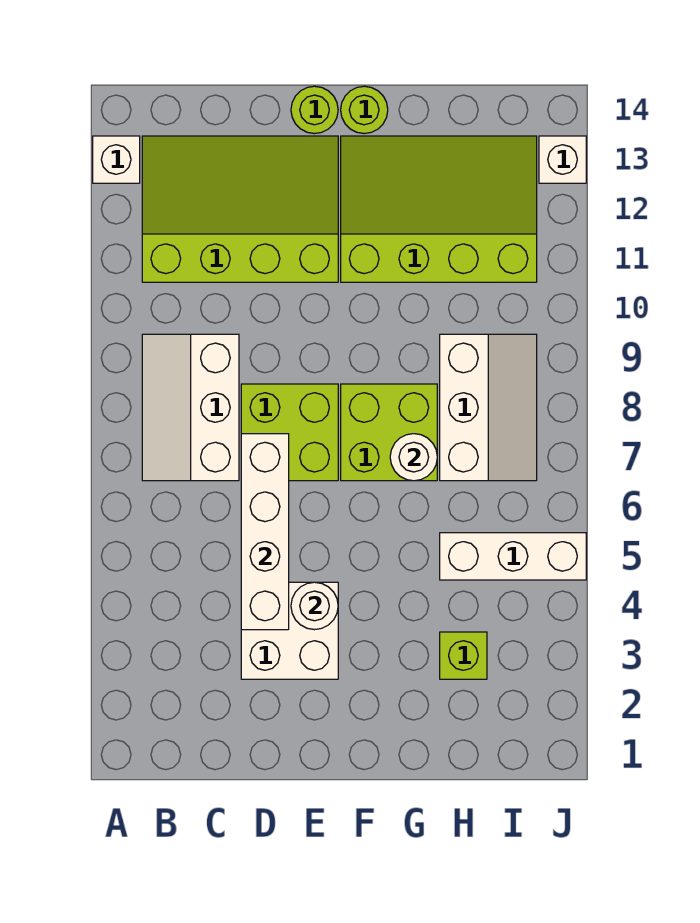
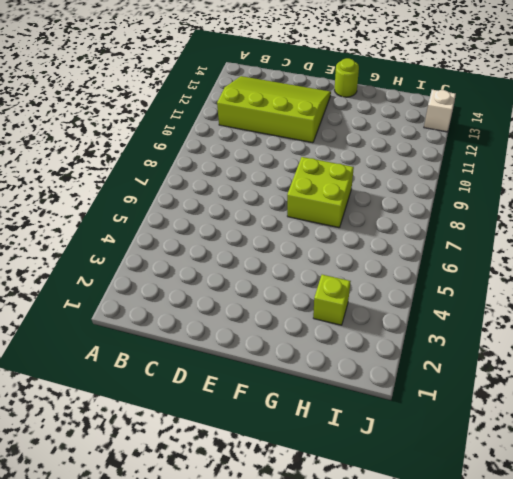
none -> white brick A13 level 1
none -> white slope B7:C9 level 1 top C
none -> white brick D3:E4 level 1

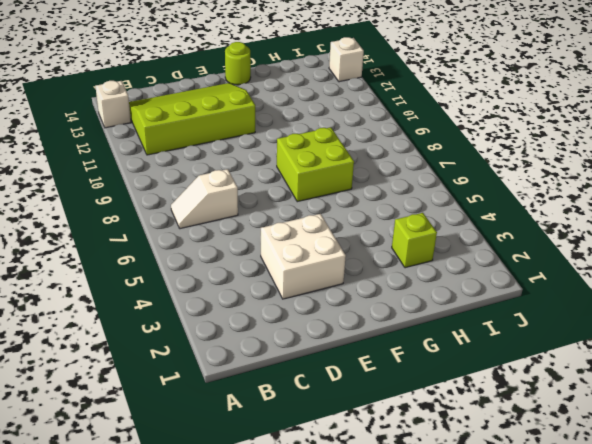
white slope B7:C7 level 1 top C -> white slope B7:C9 level 1 top C
none -> lime brick D7:E8 level 1
none -> lime round brick E14 level 1
none -> lime slope F11:I13 level 1 top 11

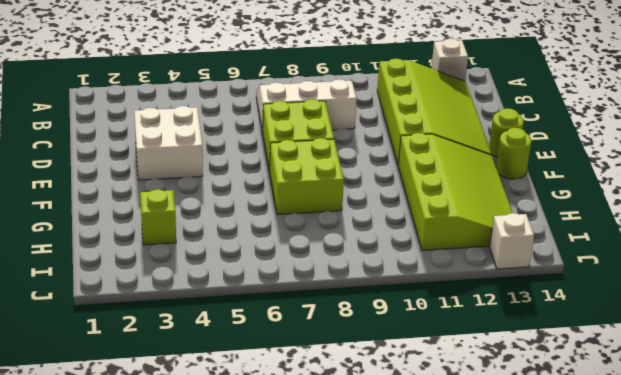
none -> white brick H5:J5 level 1
none -> white slope H7:I9 level 1 top H
none -> white brick D4:D7 level 2

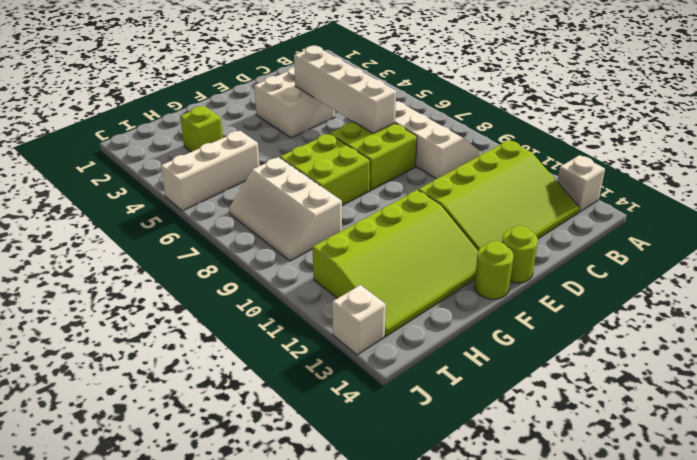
none -> white round brick E4 level 2
none -> white round brick G7 level 2

